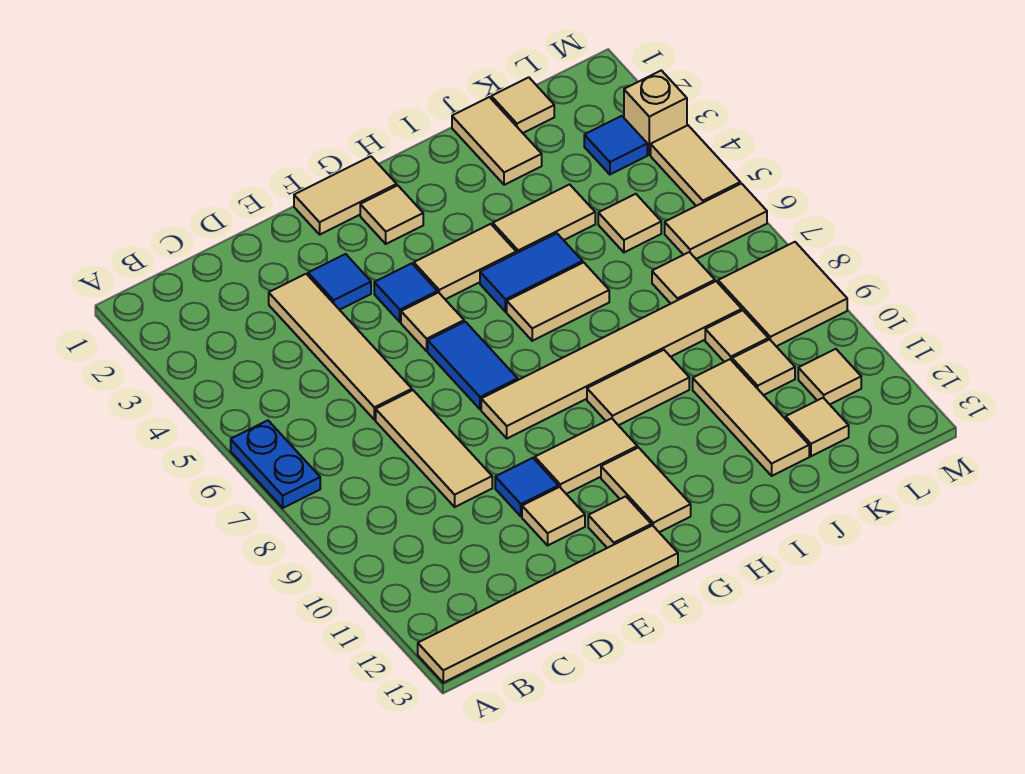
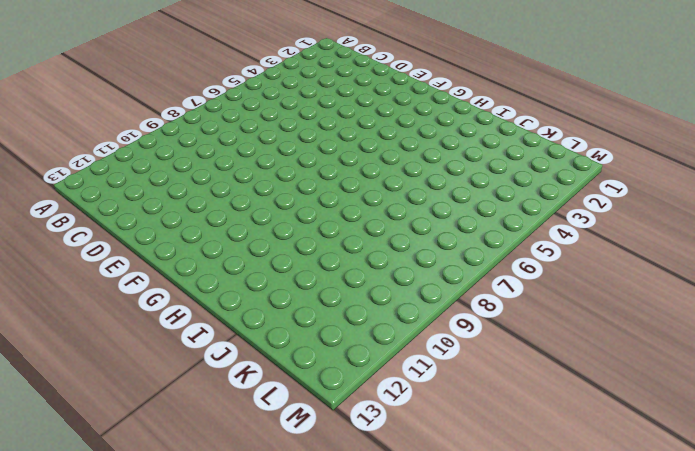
none -> blue plate A6:A7 level 1
none -> tan tile A13:F13 level 1
none -> tan tile D3:D6 level 1
none -> tan tile D7:D9 level 1

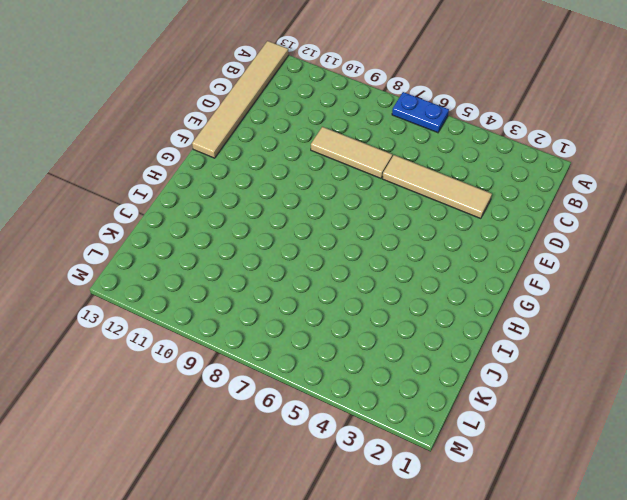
none -> blue tile E3 level 1
none -> blue tile E10 level 1
none -> tan tile E11 level 1
none -> tan tile F1:G1 level 1

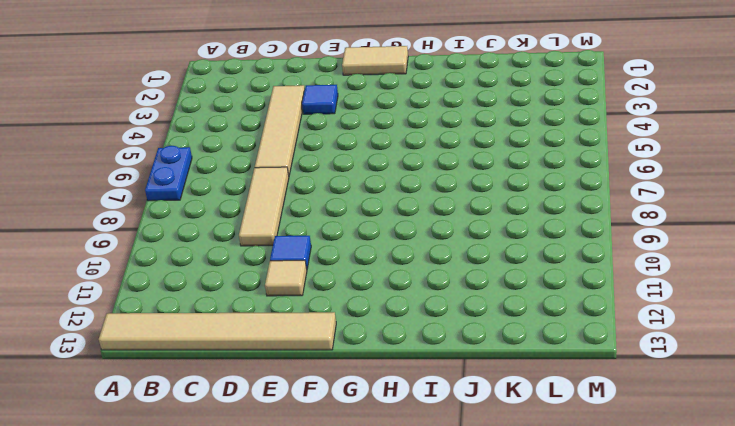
none -> blue tile F4 level 1
none -> tan tile F5 level 1
none -> blue tile F6:F7 level 1
none -> tan tile F8:K8 level 1

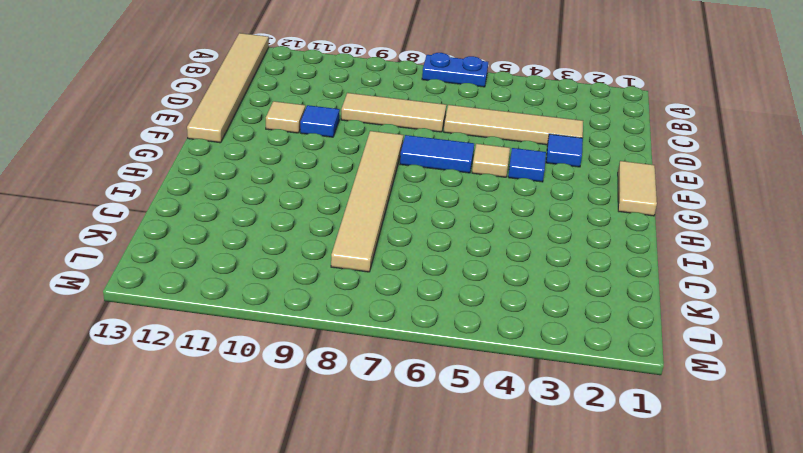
none -> tan tile F10:G10 level 1
none -> tan tile F12 level 1
none -> tan tile G2 level 1
none -> tan tile G4:H4 level 1

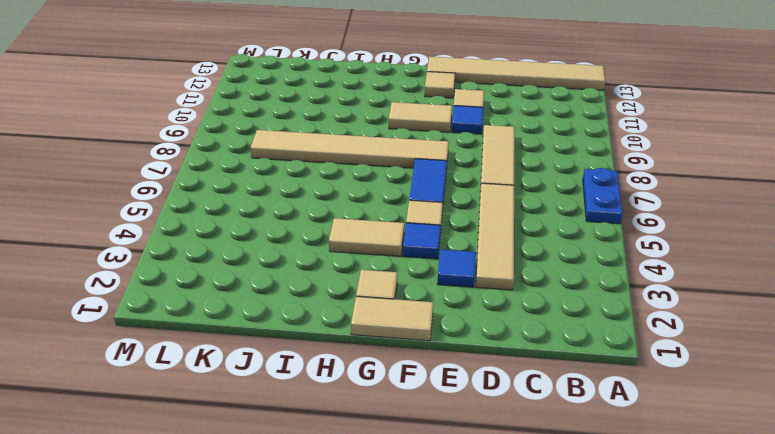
none -> tan tile G11:G12 level 1
none -> blue tile H5:I5 level 1
none -> tan tile H6:I6 level 1
none -> tan tile H9:I9 level 1

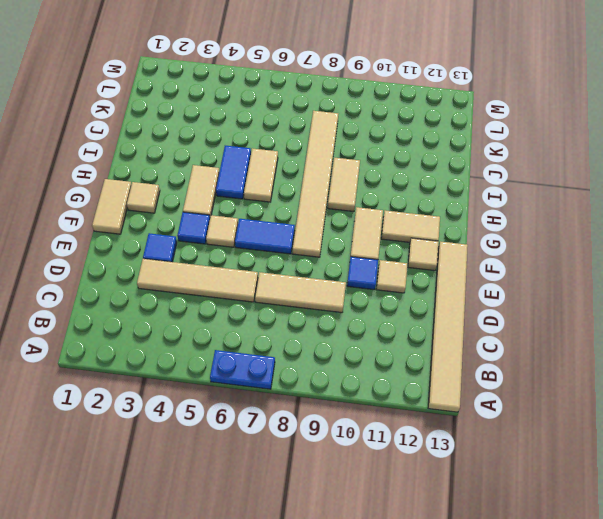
none -> tan tile I4:J4 level 1
none -> tan tile J1:J2 level 1
none -> tan tile J10:J12 level 1
none -> tan tile K1 level 1

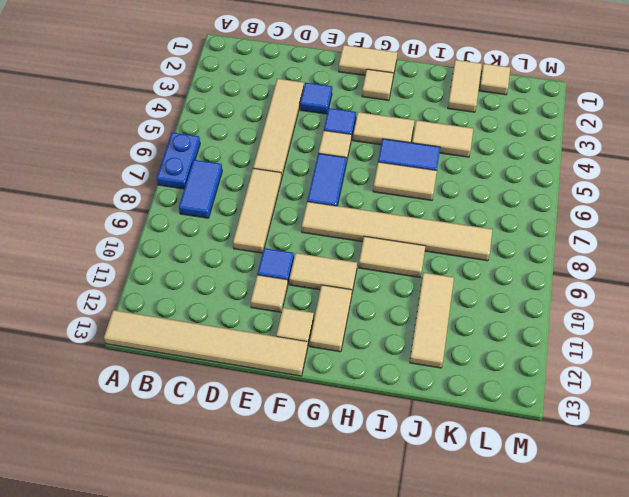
blue tile B7:B8 level 1 -> none
none -> tan tile K5 level 1
none -> tan tile K7 level 1
none -> tan tile K9 level 1
none -> tan tile K10 level 1

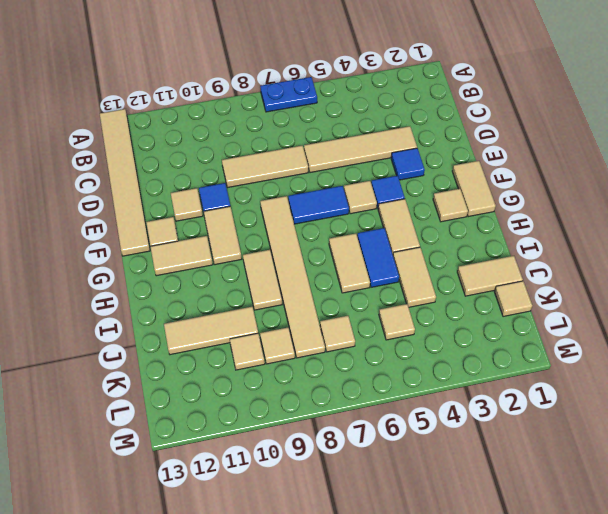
none -> tan tile K12 level 1
none -> blue tile L3 level 1
none -> tan tile L6:M6 level 1
none -> tan tile L8:M9 level 1

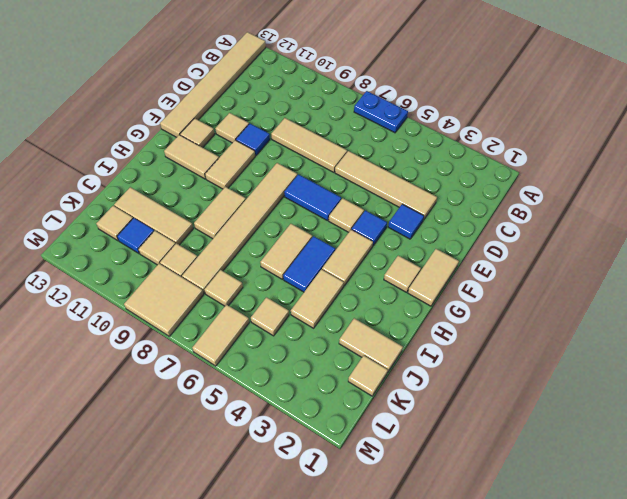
blue tile K11 level 1 -> blue tile L3 level 1
none -> tan tile L11 level 1
none -> tan brick M3 level 1
none -> tan tile M4:M5 level 1

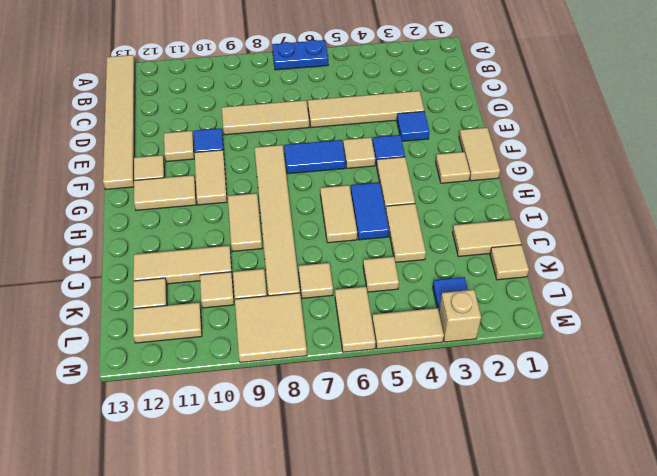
tan tile L11:L12 level 1 -> tan tile L11 level 1

